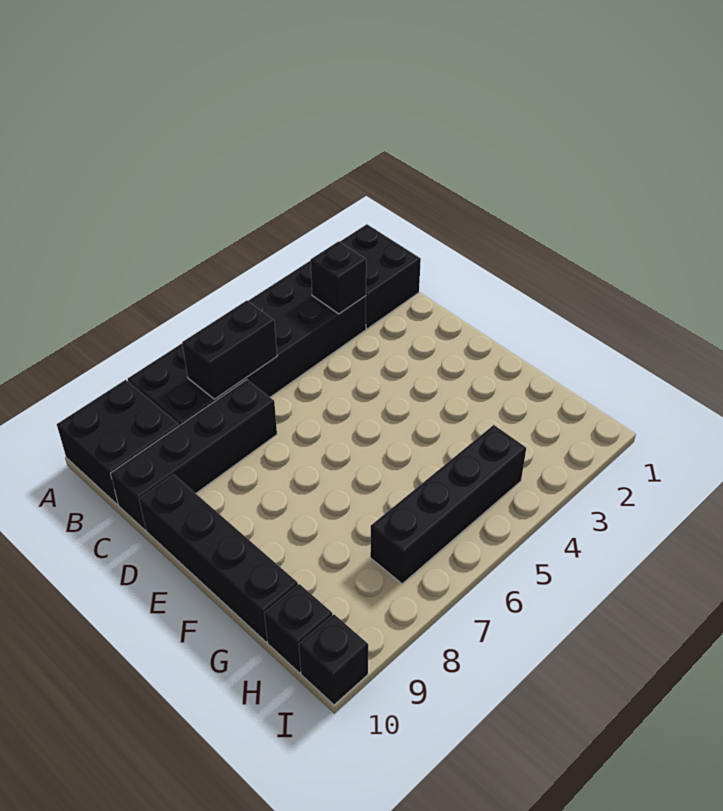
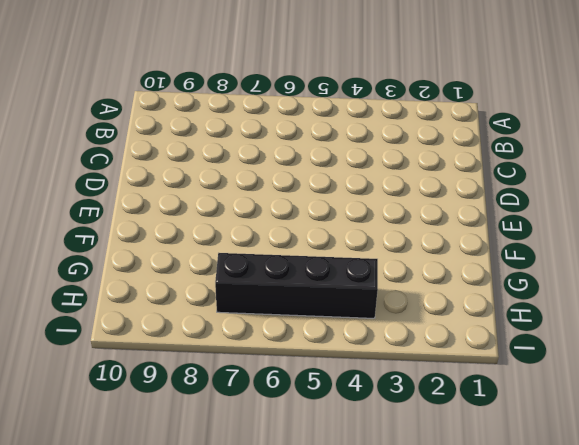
none -> black brick A1:B2 level 1
none -> black brick A3:B8 level 1

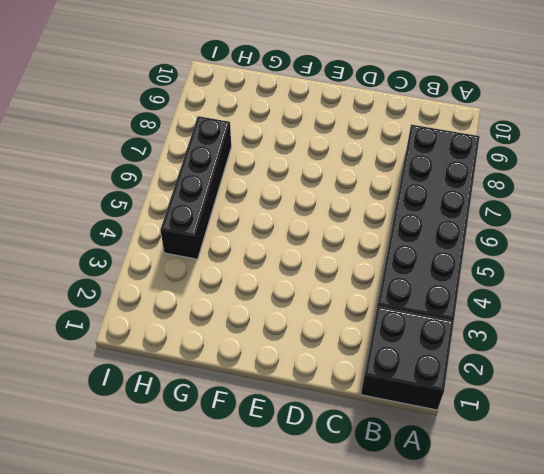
none -> black brick A9:B10 level 1
none -> black brick C7:C10 level 1

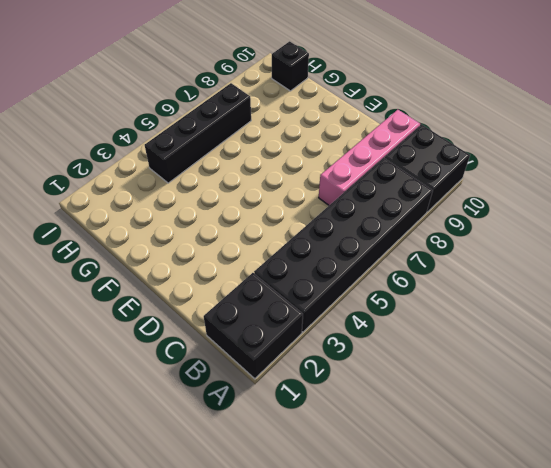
pink brick C7:C10 level 1 -> black brick C7:C10 level 1
none -> black brick D10:G10 level 1
none -> black brick I10 level 1

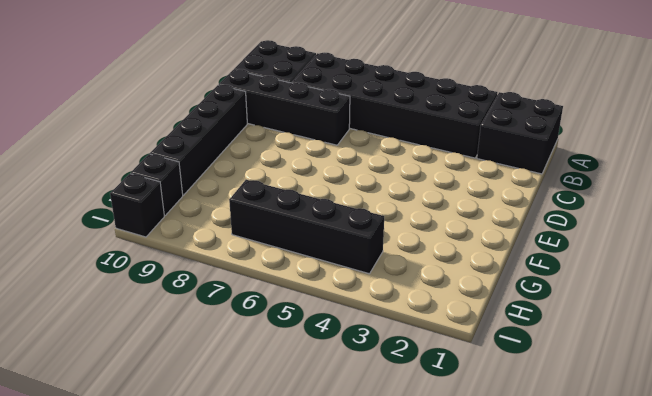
none -> black brick B3 level 2
none -> black brick B6:B7 level 2

